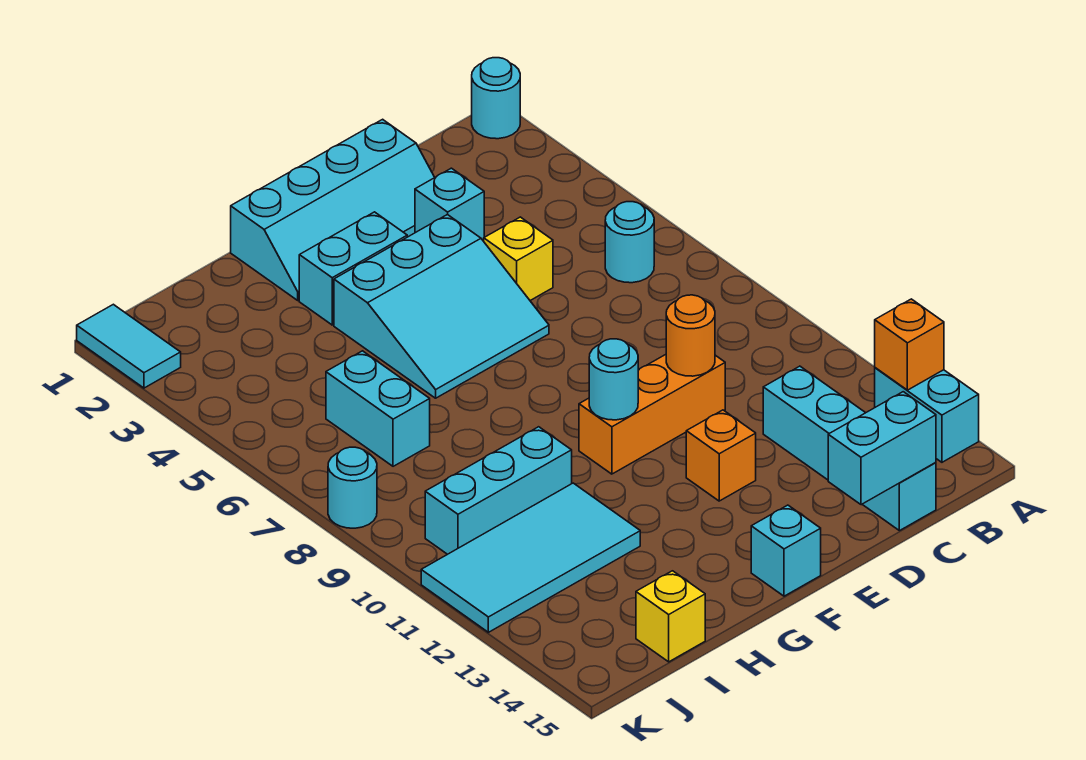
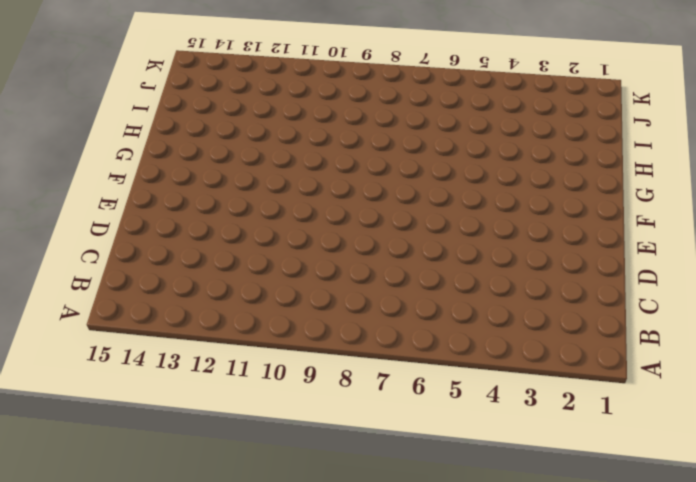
none -> cyan round brick A1 level 1
none -> cyan brick A13:A14 level 1
none -> cyan round brick B6 level 1

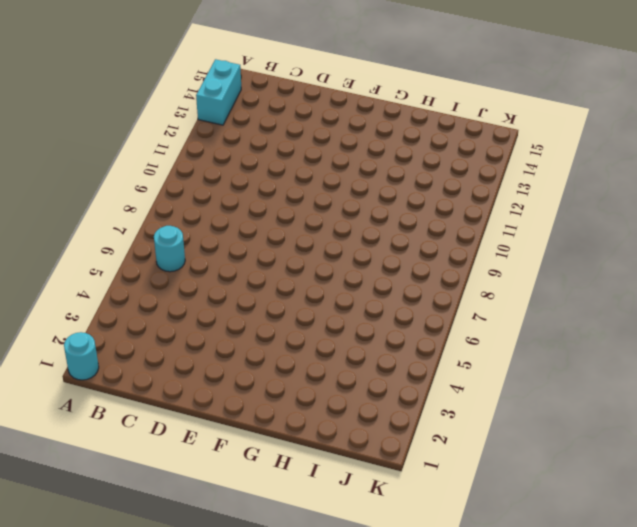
none -> cyan brick C12:C15 level 1
none -> cyan slope D1:G2 level 1 top 1
none -> cyan brick D3 level 1

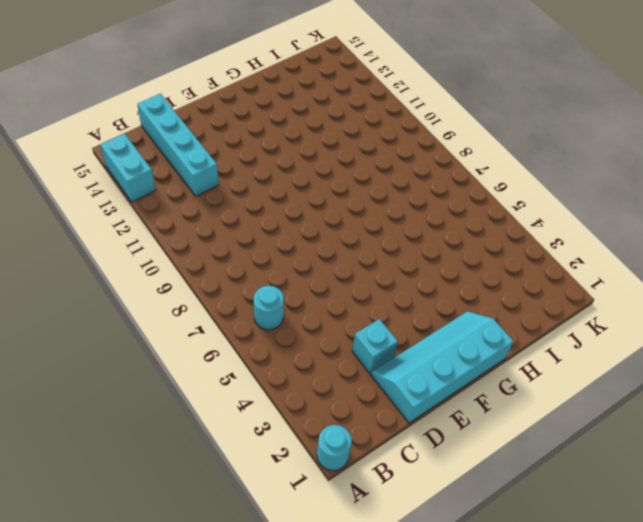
none -> yellow brick D5 level 1
none -> orange brick D10:F10 level 1
none -> cyan slope E4:G6 level 1 top 4

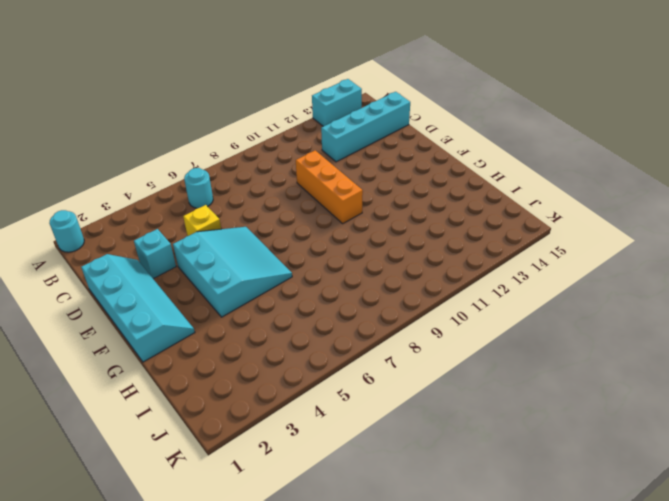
none -> orange brick E12 level 1
none -> cyan brick F3:G3 level 1
none -> cyan brick F15 level 1

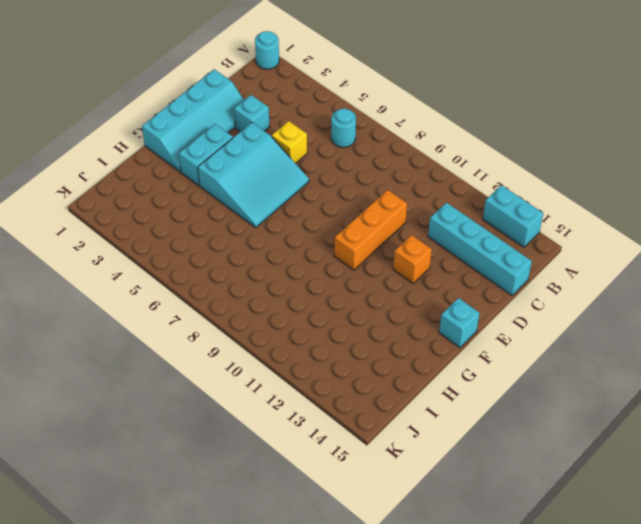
none -> cyan brick H10:J10 level 1
none -> cyan tile H11:K12 level 1
none -> cyan brick I6:I7 level 1

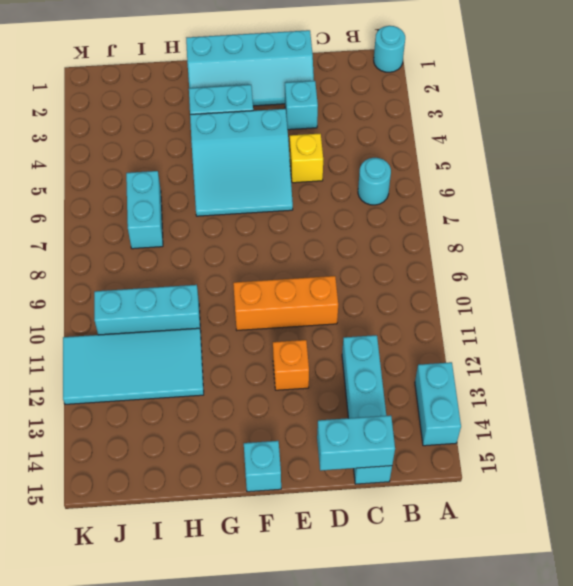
none -> yellow brick I15 level 1
none -> cyan tile K1:K2 level 1
none -> cyan round brick K8 level 1

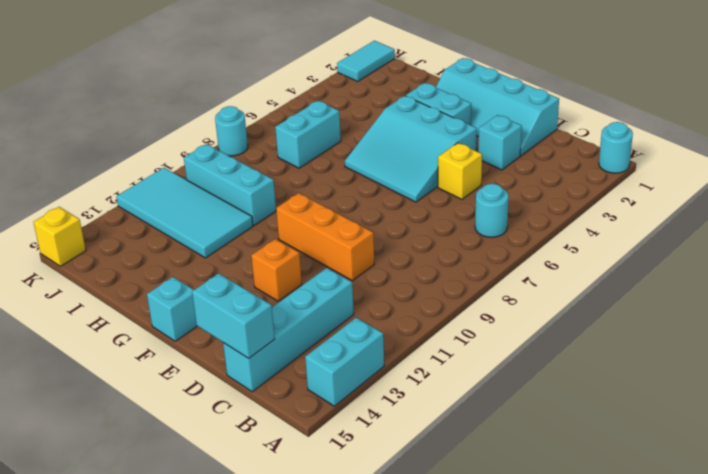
yellow brick K15 level 1 -> yellow brick I15 level 1
none -> orange brick A13 level 2
none -> orange round brick D10 level 2
none -> cyan round brick F10 level 2

